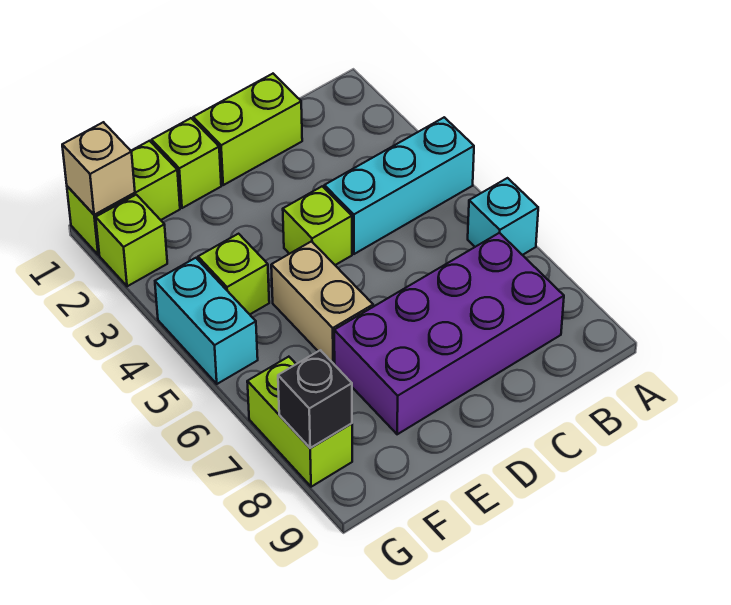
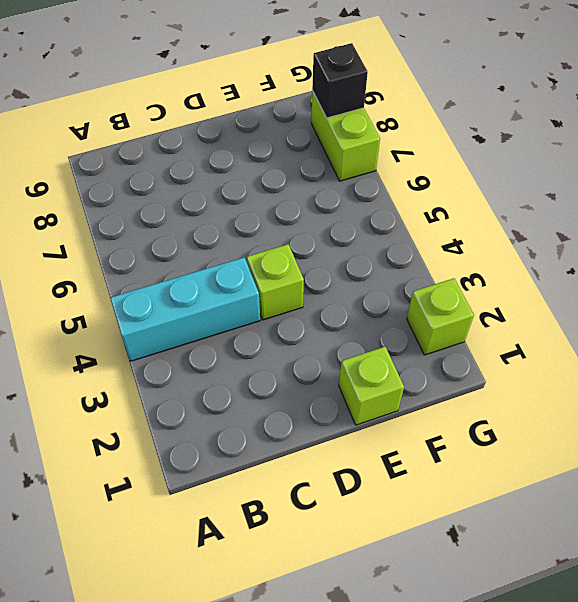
none -> cyan brick A6 level 1
none -> purple brick B7:E8 level 1
none -> lime brick C1:D1 level 1

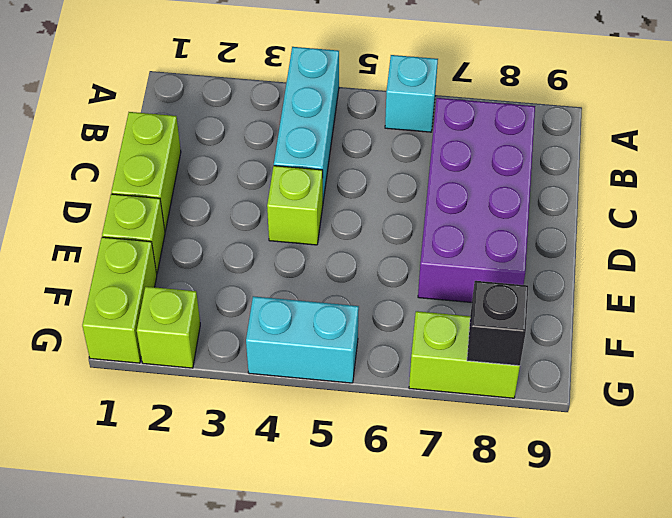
none -> tan brick E5:E6 level 1
none -> lime brick F4 level 1
none -> tan brick G1 level 2

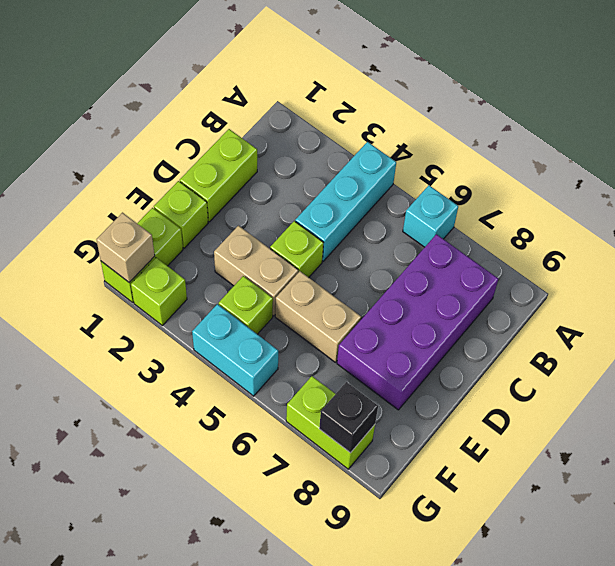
tan brick E3:E4 level 1 -> none

